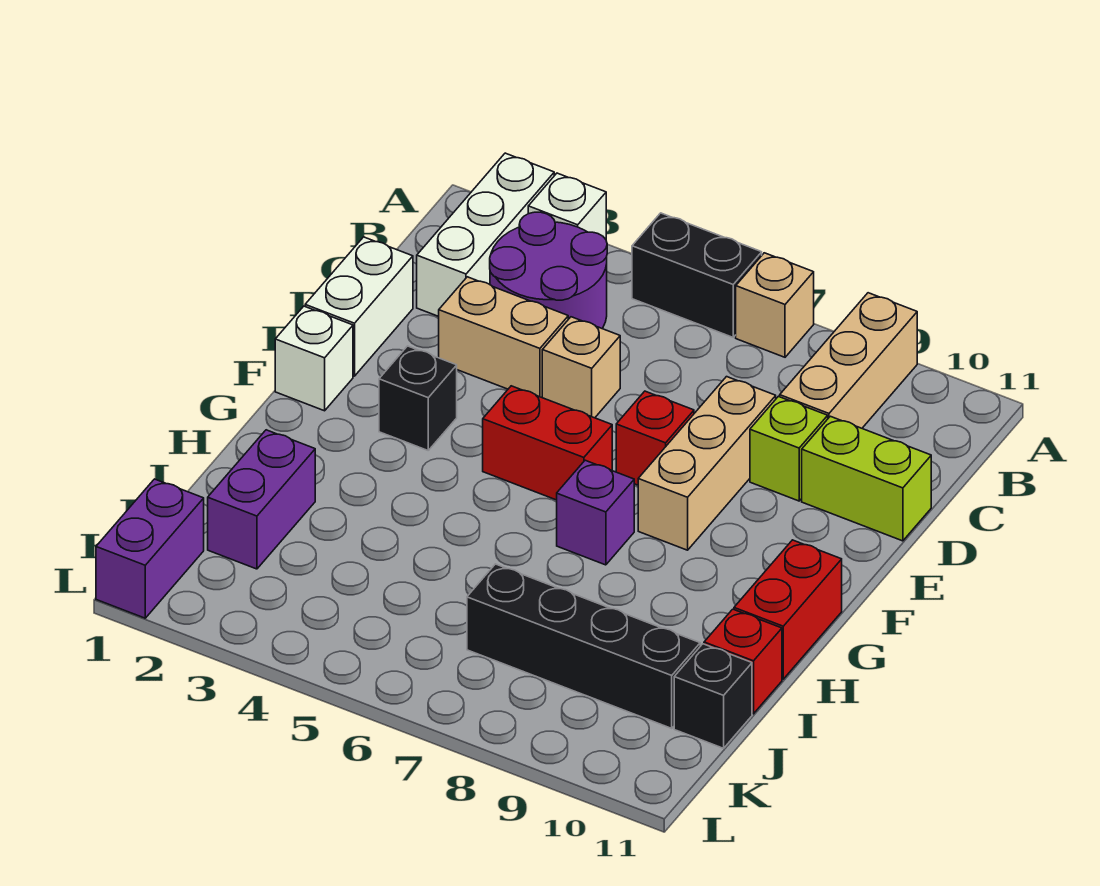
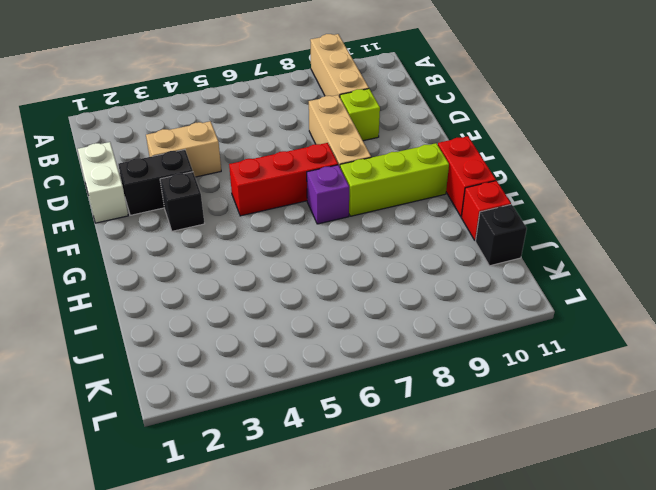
black brick E2:E3 level 1 -> black brick A5:A6 level 1
red brick F5:F7 level 1 -> red brick F5:F6 level 1
lime brick G8:G10 level 1 -> none
none -> white brick A2:C2 level 1
none -> white brick A3 level 1
none -> tan brick A7 level 1

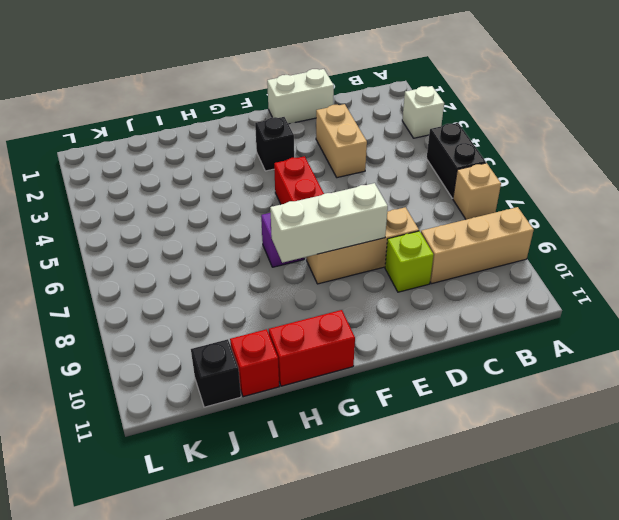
white brick E8:G8 level 2 -> white brick A2:C2 level 1
none -> purple round brick B3:C4 level 1
none -> tan brick D5 level 1
none -> lime brick D10:D11 level 1

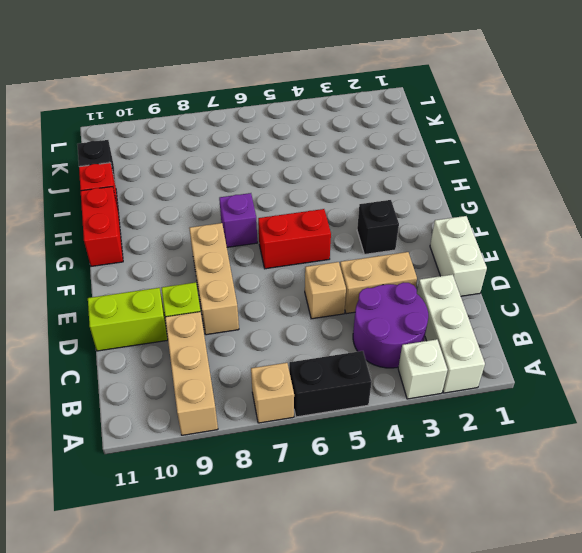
none -> red brick E7 level 1
none -> white brick F1 level 1
none -> purple brick I2:J2 level 1

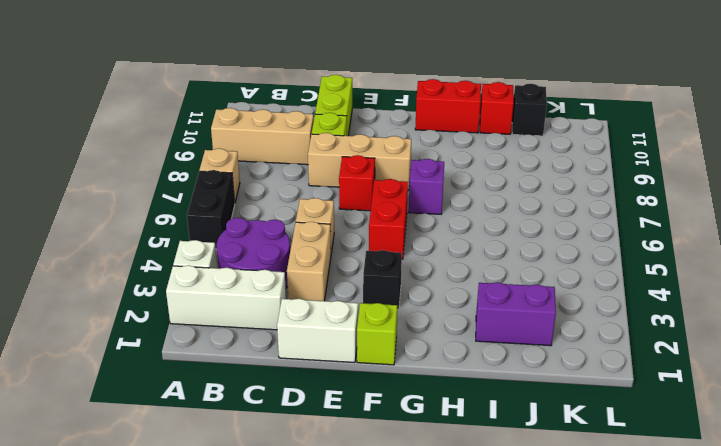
lime brick F1 level 1 -> white brick F1 level 1
none -> black brick J7:J10 level 1
none -> purple brick K1:L1 level 1

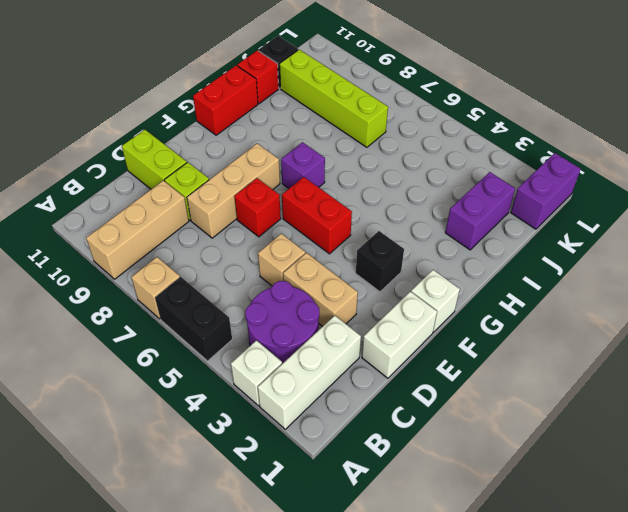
lime brick J7:J10 level 1 -> black brick J7:J10 level 1

